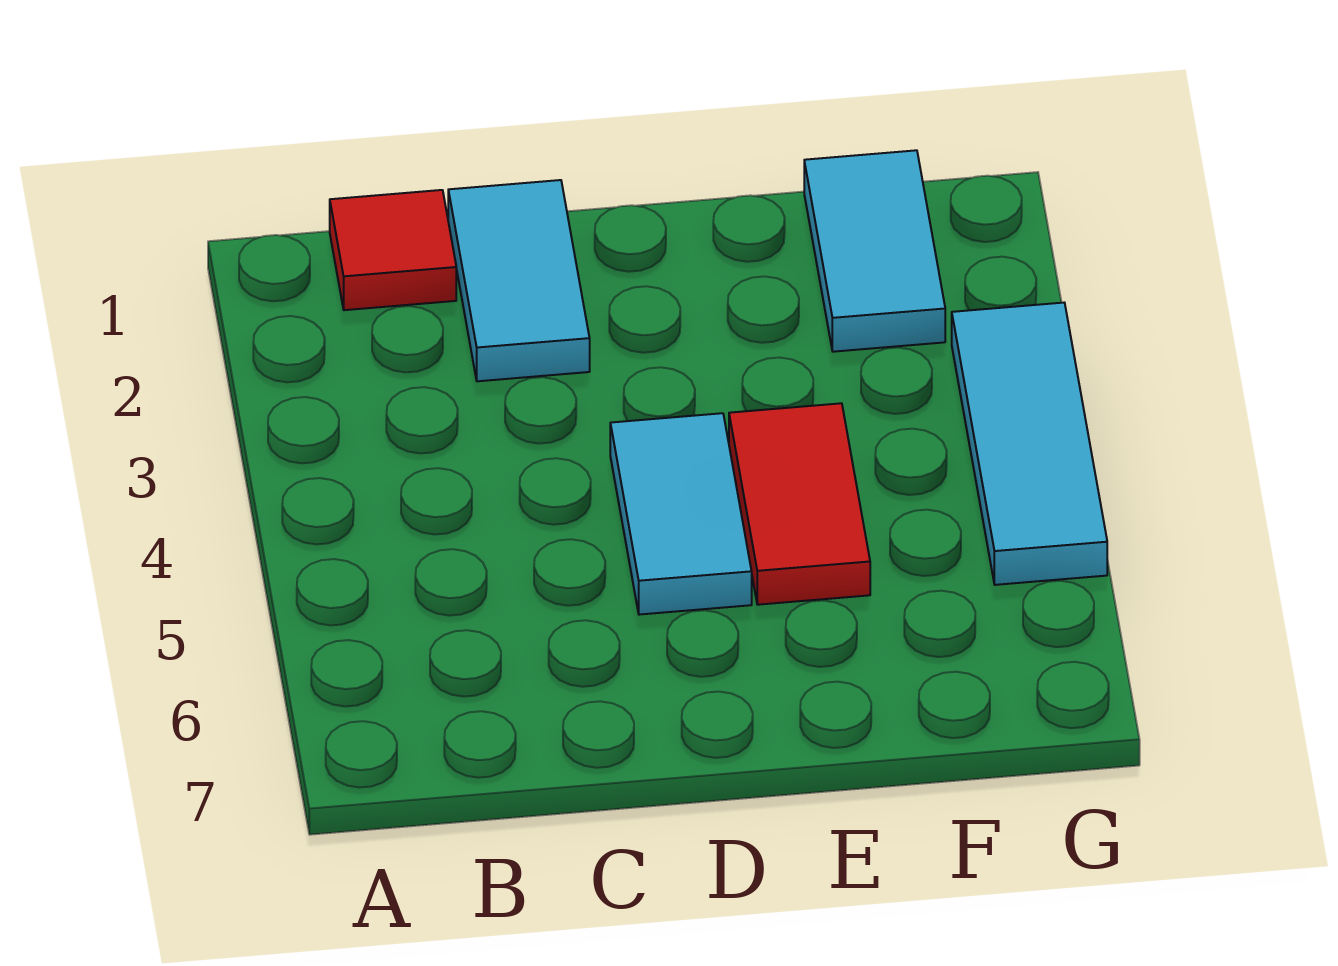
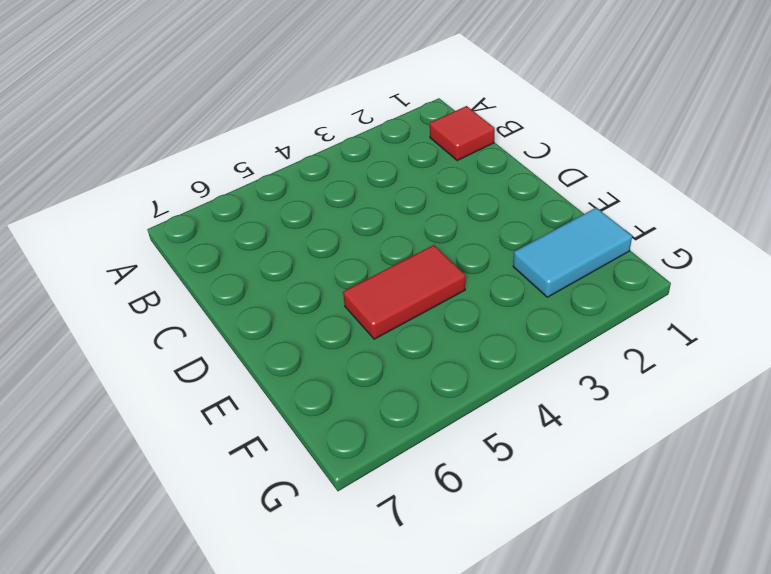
none -> cyan tile C1:C2 level 1
none -> cyan tile D4:D5 level 1

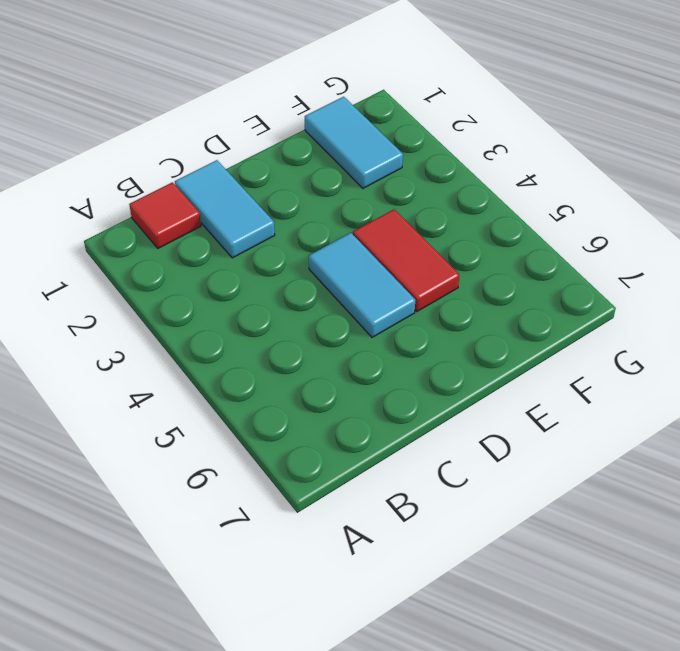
none -> cyan tile G3:G5 level 1

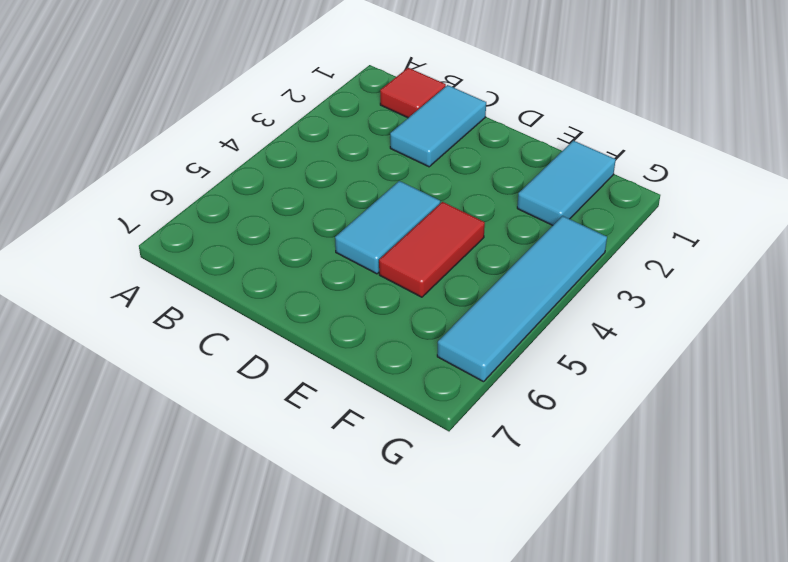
cyan tile G3:G6 level 1 -> cyan tile G3:G5 level 1

